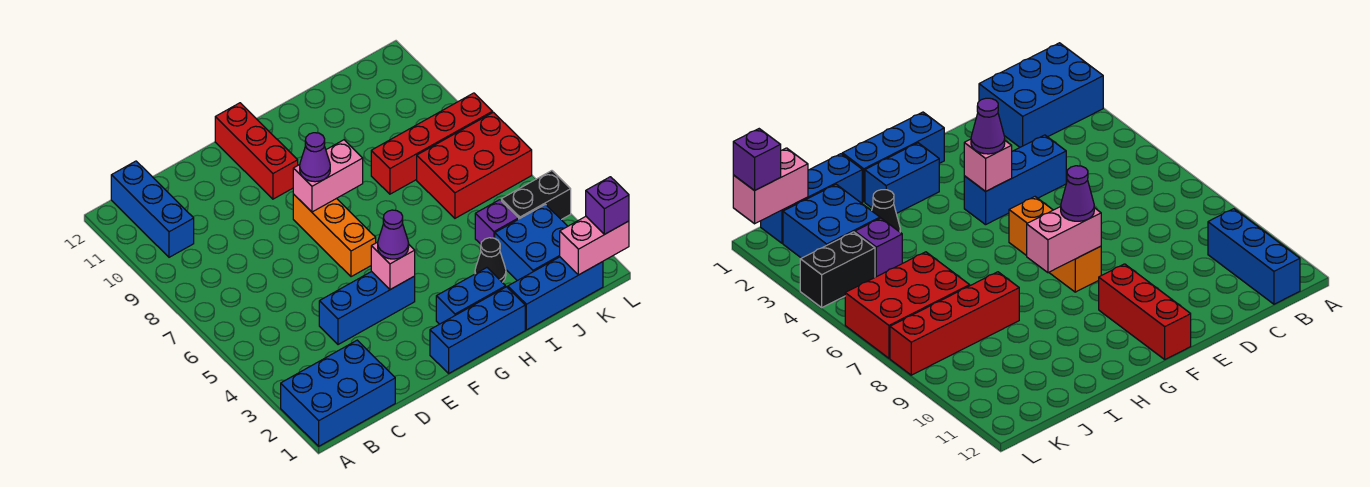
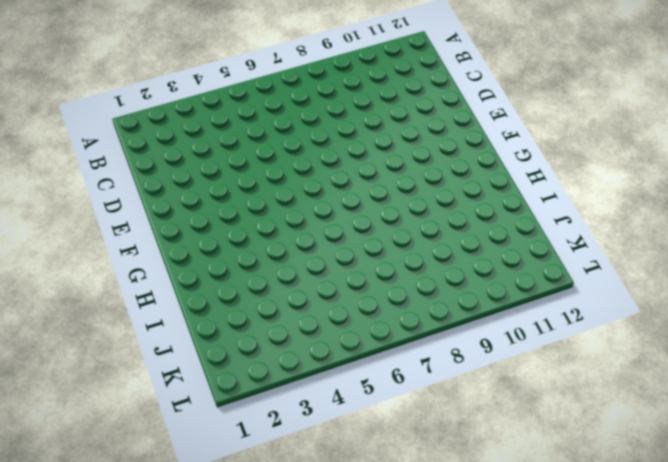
none -> blue brick A1:C2 level 1
none -> blue brick B10:B12 level 1
none -> blue brick D4:F4 level 1

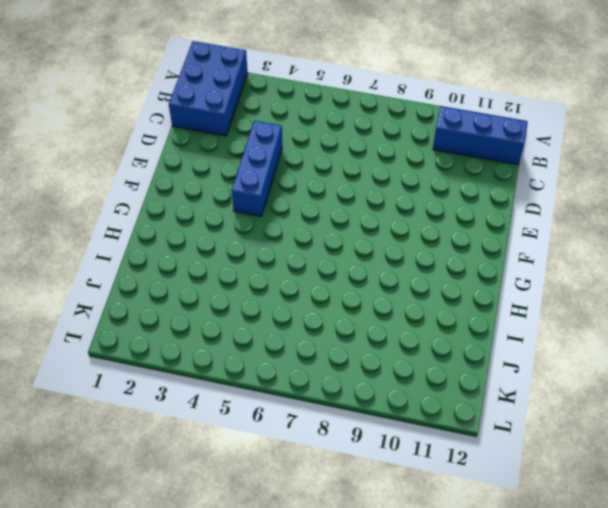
none -> blue brick F1:H1 level 1
none -> orange brick F6:F8 level 1
none -> red brick F10:F12 level 1

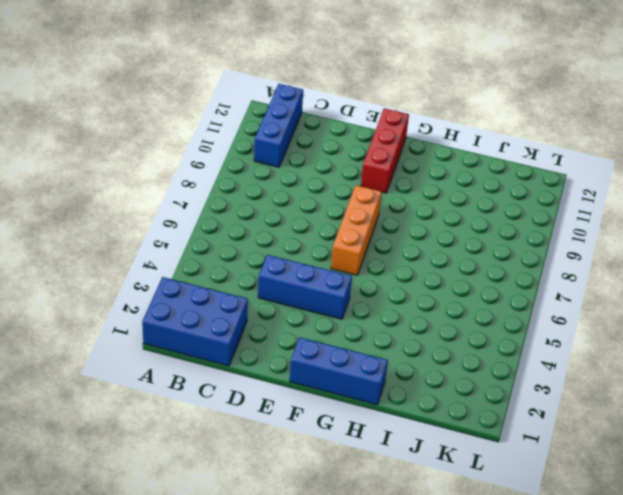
none -> blue brick G2:H2 level 1
none -> blue brick I1:K1 level 1
none -> black cone I3 level 1

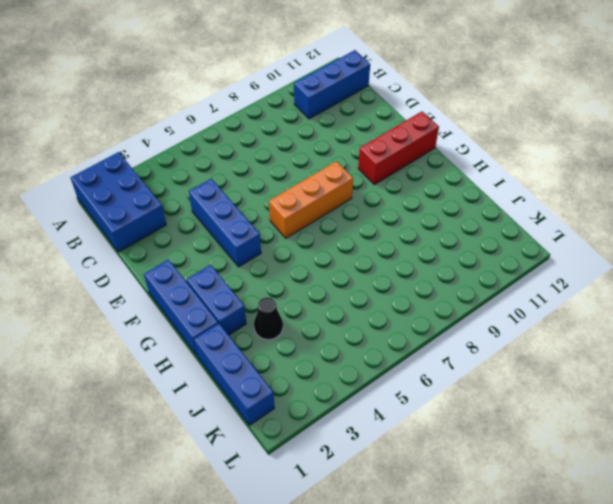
none -> red brick I8:L8 level 1
none -> blue brick J2:K3 level 1
none -> purple brick J4 level 1

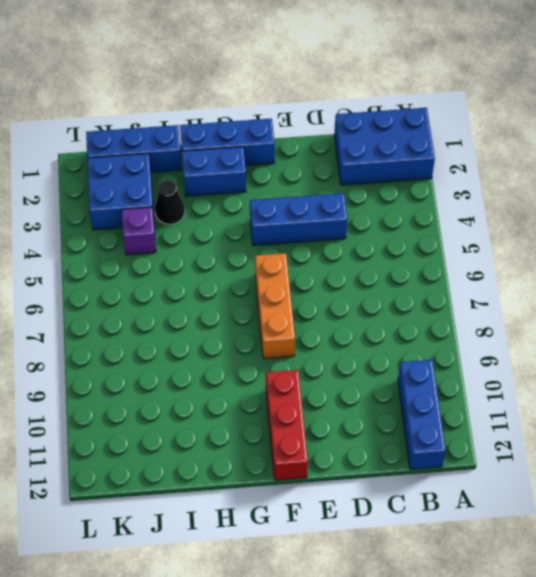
none -> red brick I8:L8 level 1
none -> red brick J6:L7 level 1
none -> black brick K4:L4 level 1

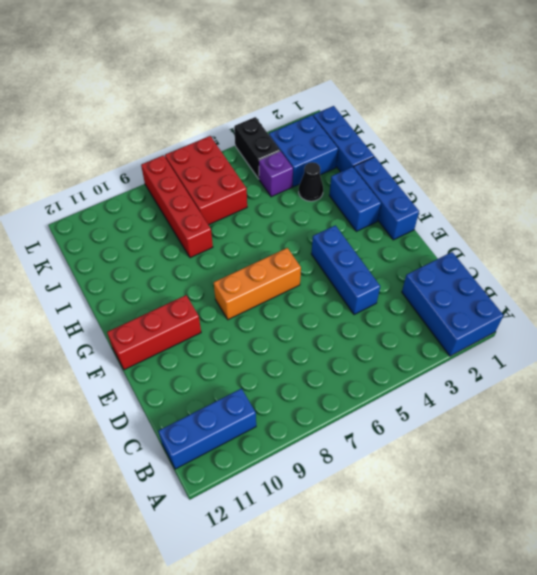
none -> pink brick F4 level 2
none -> pink brick F8:G8 level 2
none -> pink brick K1:L1 level 2

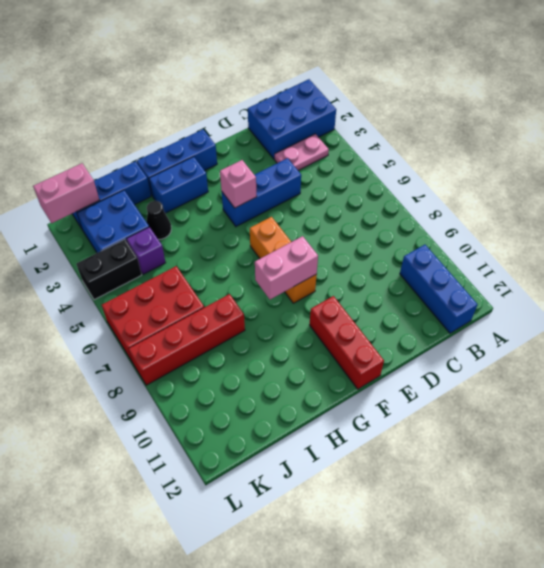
pink plate B3:C3 level 1 -> none
none -> purple cone F4 level 3
none -> purple cone F8 level 3
none -> purple brick L1 level 3

